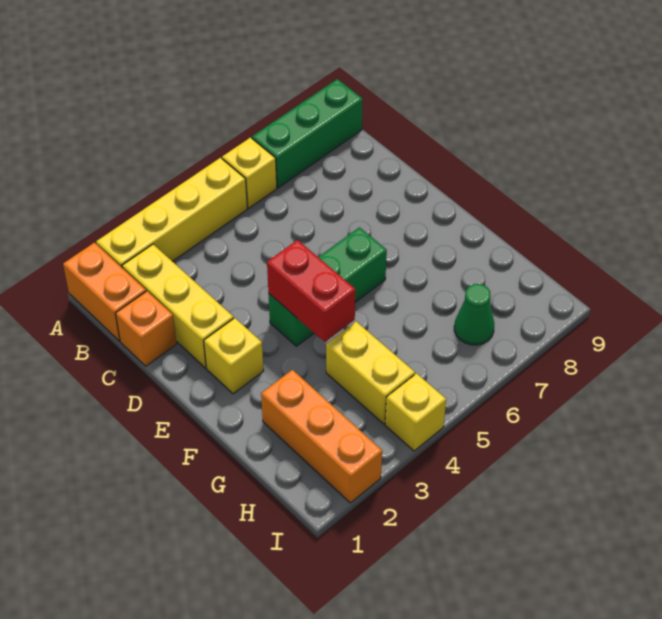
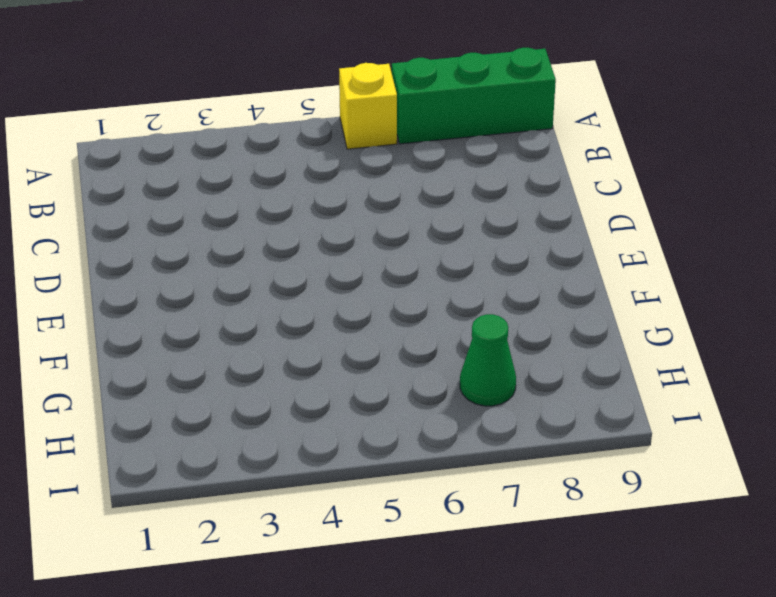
none -> orange brick A1:B1 level 1
none -> yellow brick A2:A5 level 1
none -> yellow brick B2:D2 level 1

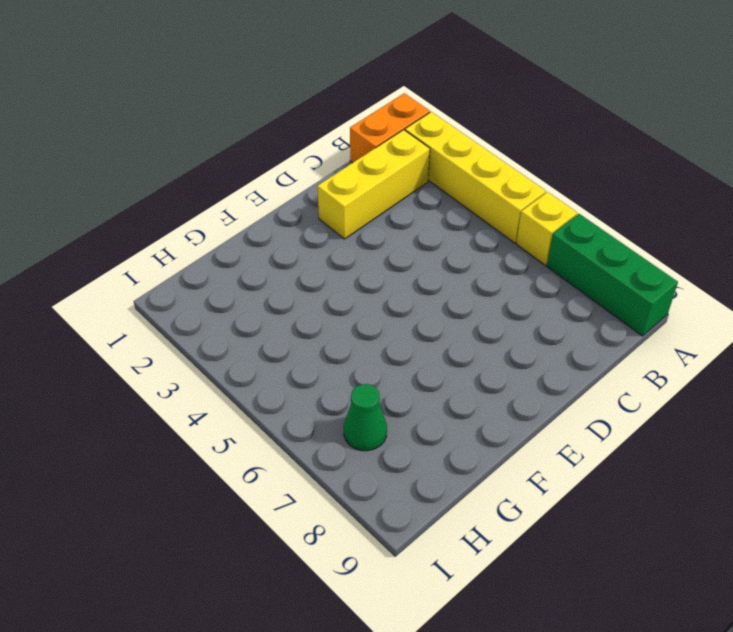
none -> orange brick C1 level 1
none -> yellow brick E2 level 1
none -> green brick E4:E6 level 1

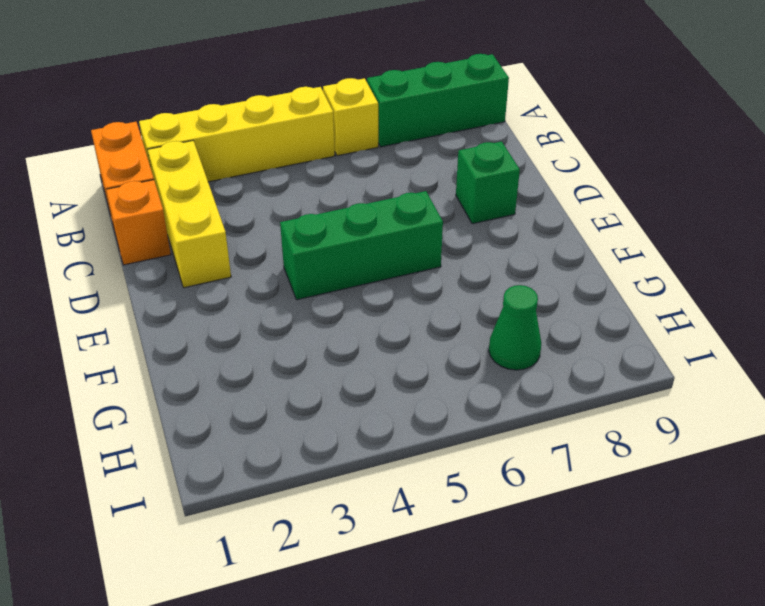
green brick D8 level 1 -> none
none -> yellow brick E2 level 1
none -> orange brick G2:I2 level 1
none -> yellow brick G4:H4 level 1

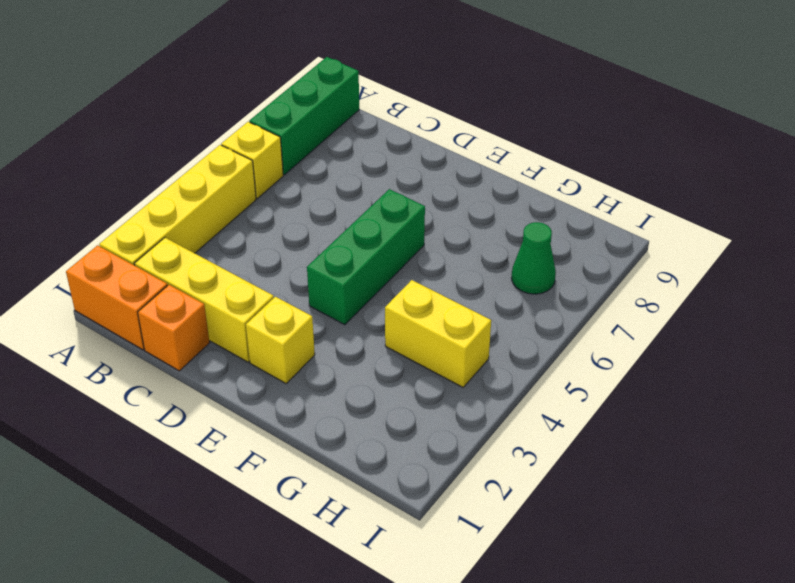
none -> orange brick G2:I2 level 1
none -> yellow brick I4 level 1
none -> red brick E4:F4 level 2

